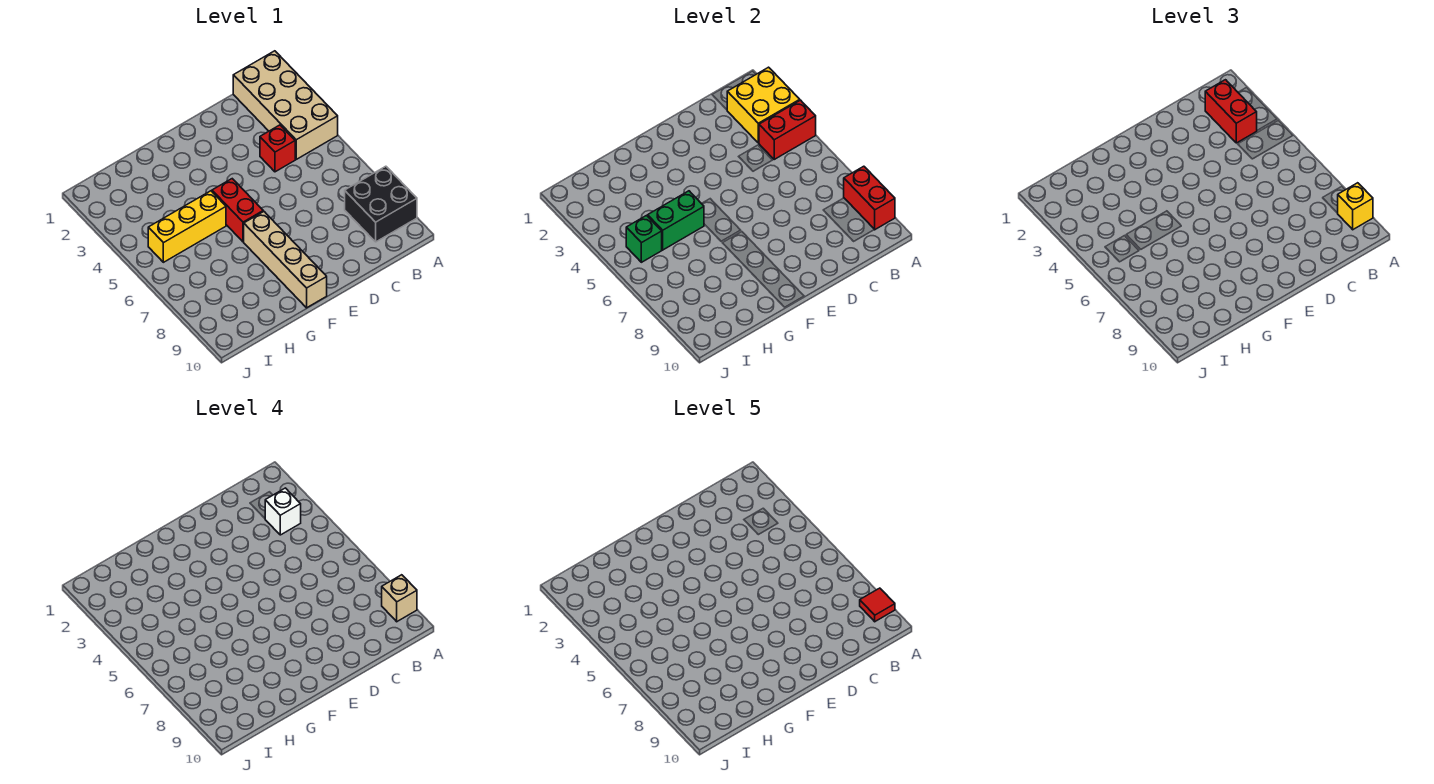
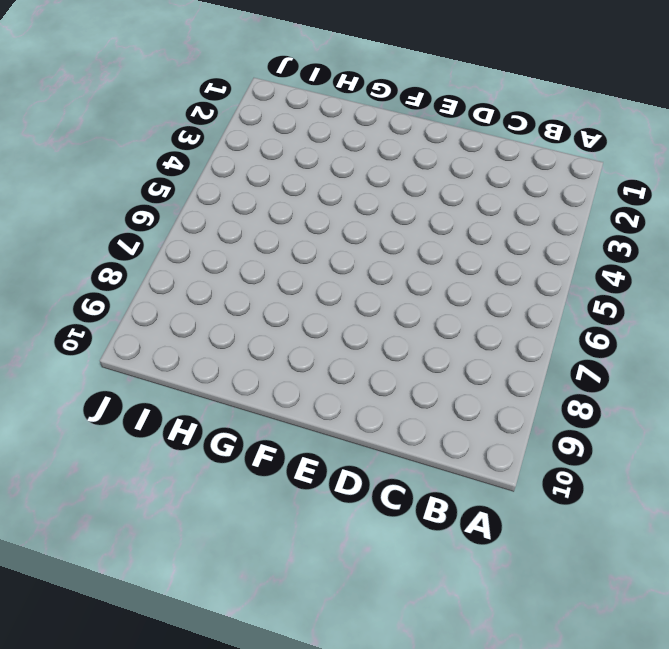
none -> tan brick A1:B4 level 1
none -> black brick A8:B9 level 1
none -> red brick C4 level 1

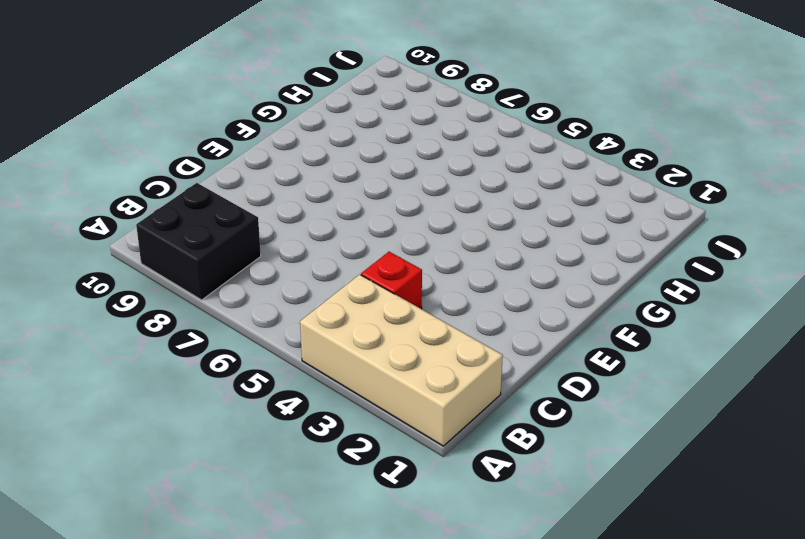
none -> red brick F5:F6 level 1
none -> tan brick F7:F10 level 1
none -> yellow brick G5:I5 level 1

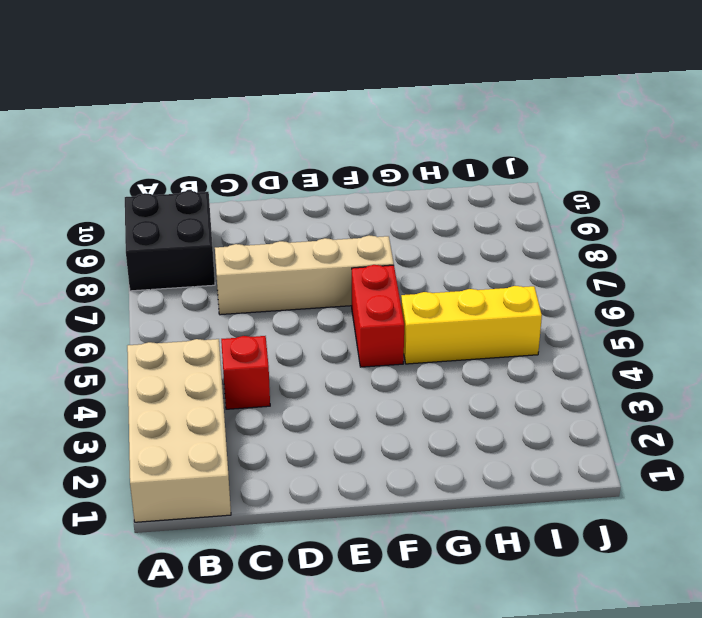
tan brick C7:F7 level 1 -> tan brick F7:F10 level 1
none -> yellow brick A2:B3 level 2
none -> red brick A4:B4 level 2
none -> red brick A8:A9 level 2

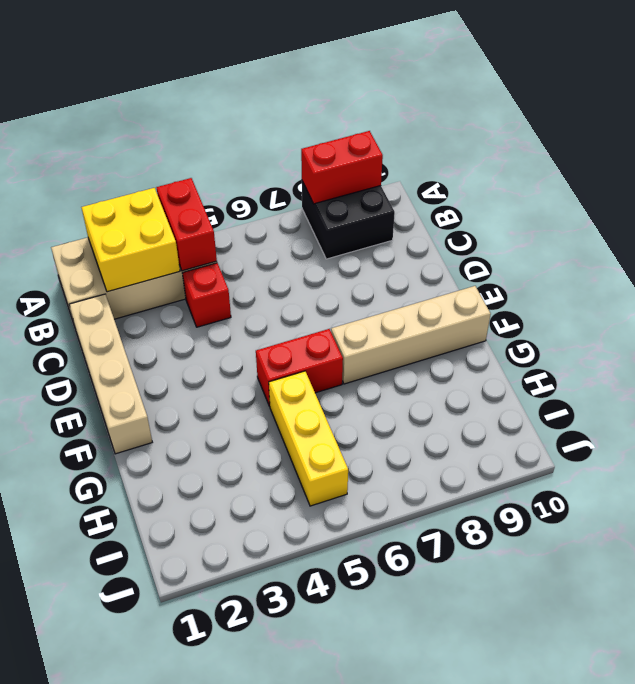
tan brick C1:F1 level 1 -> none
none -> green brick G5:H5 level 2
none -> green brick I5 level 2
none -> yellow brick A9 level 3

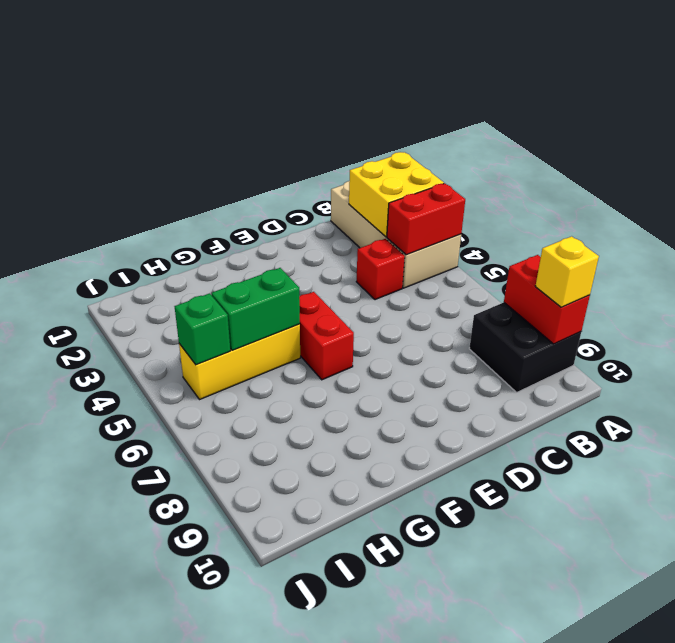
none -> tan brick F7:F10 level 1
none -> red brick B2:B3 level 3
none -> tan brick A9 level 4

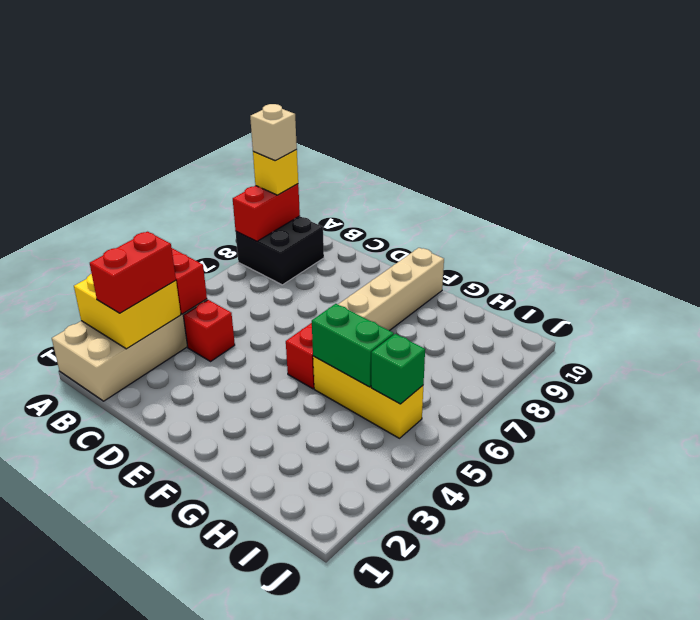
none -> white brick B3 level 4
none -> red tile A9 level 5

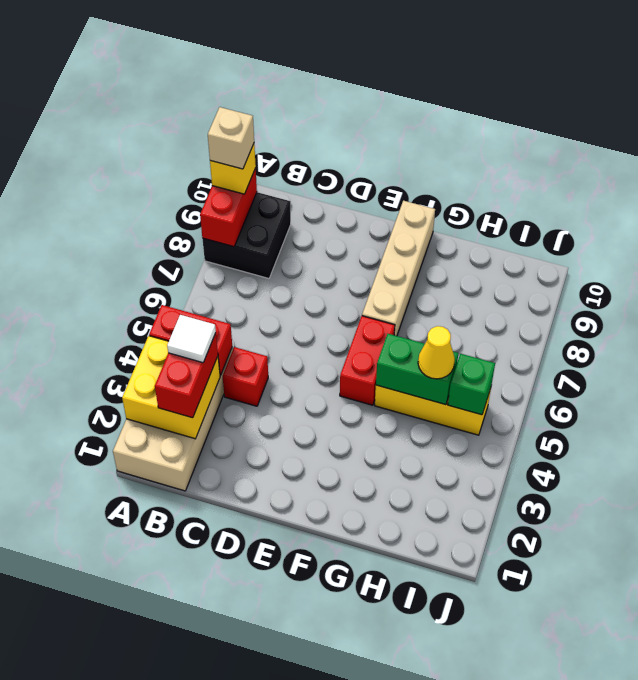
white tile B3 level 4 -> white brick B3 level 4
yellow cone H5 level 3 -> none
none -> red tile A9 level 5

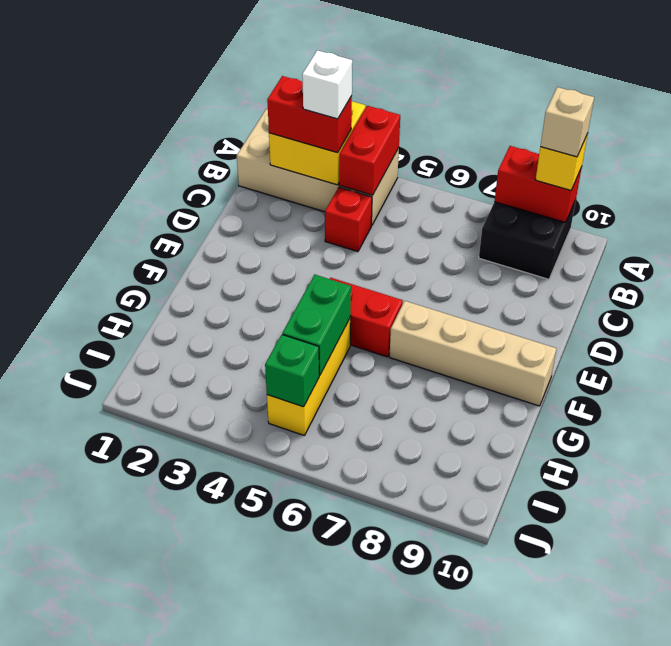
none -> red tile A9 level 5

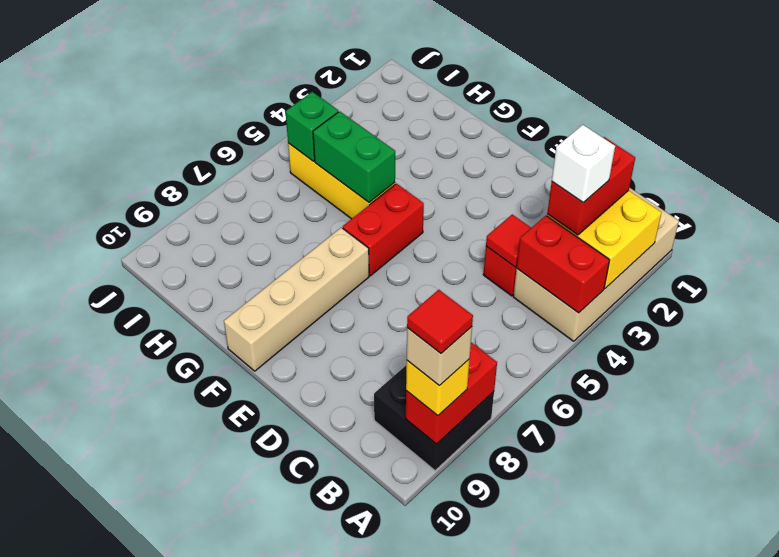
red tile C4 level 2 -> none

